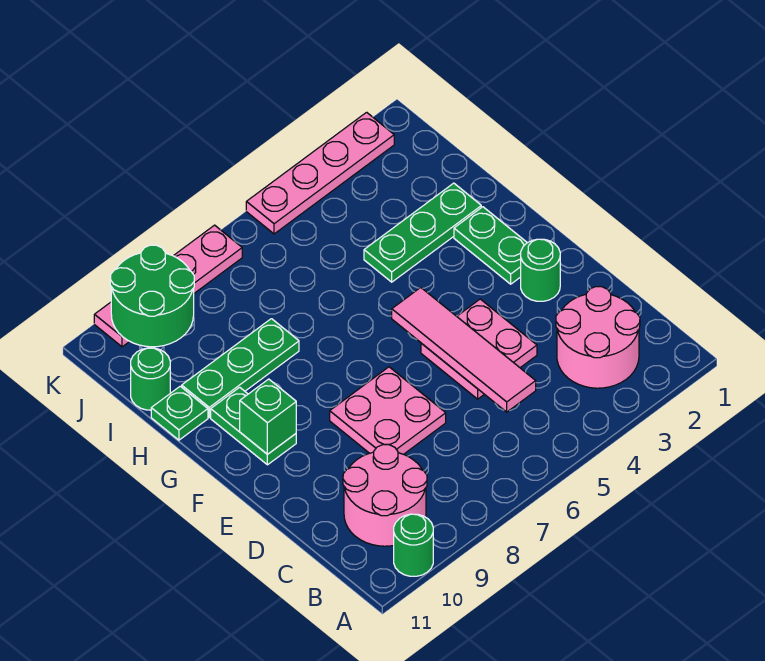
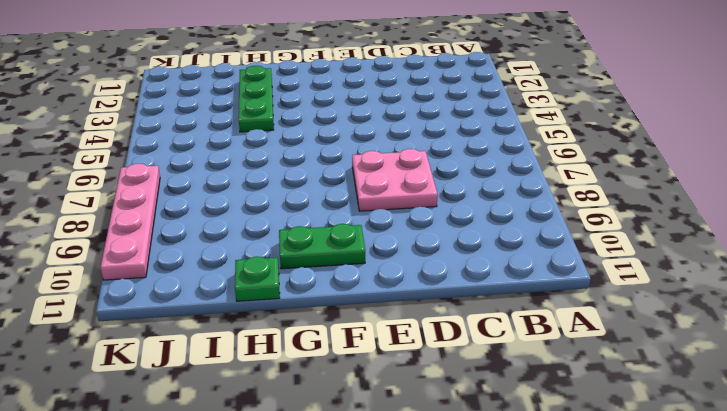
none -> green round brick A10 level 1
none -> pink round brick B2:C3 level 1
none -> pink round brick B9:C10 level 1

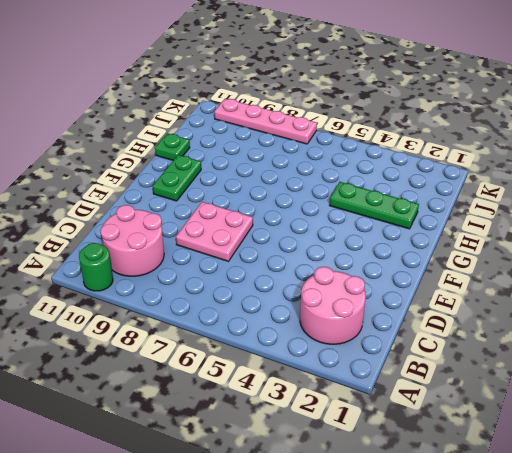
none -> pink plate D4:E5 level 1
none -> green round brick E2 level 1
none -> green plate F2:G2 level 1

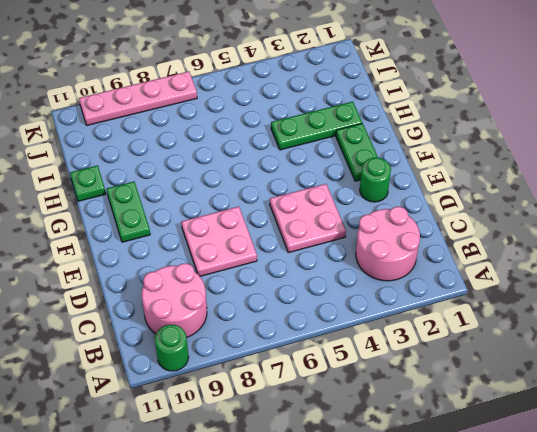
none -> green plate H8:H10 level 1
none -> green round brick I11 level 1
none -> pink plate K2:K5 level 1

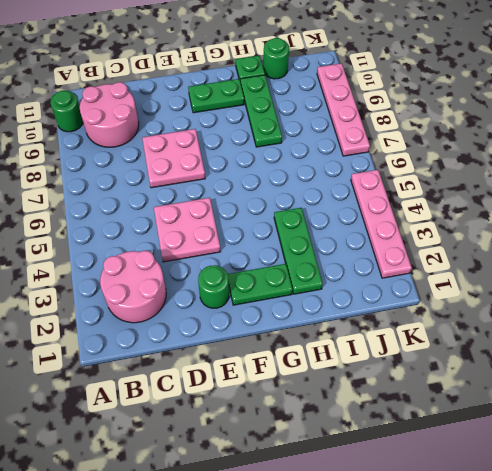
none -> pink tile C5:F5 level 2
none -> green brick F10 level 2
none -> green round brick J9:K10 level 2

